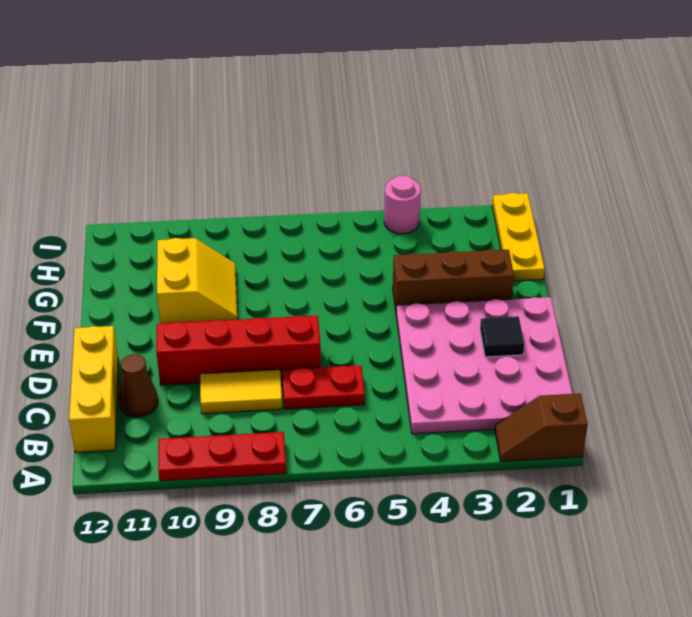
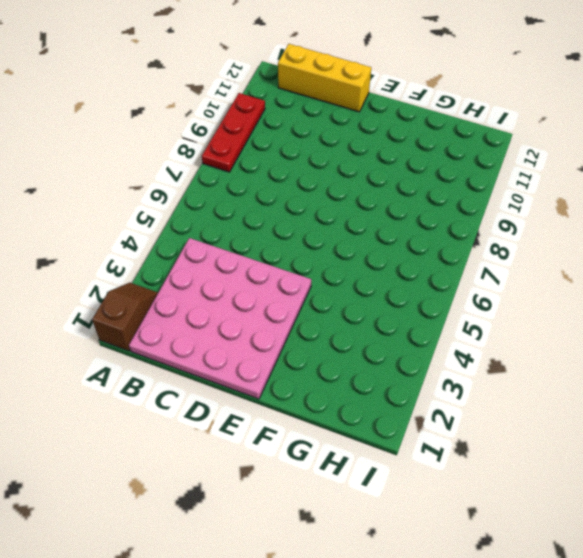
none -> red plate C6:C7 level 1
none -> yellow tile C8:C9 level 1
none -> brown cone C11 level 1

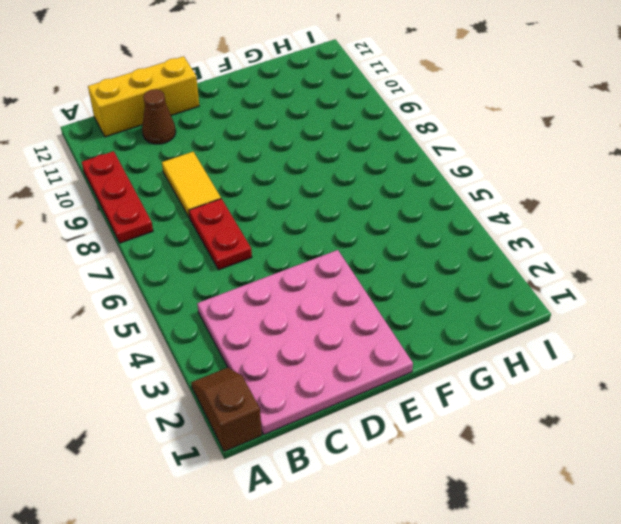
none -> red brick D7:D10 level 1
none -> brown brick F2:F4 level 1
none -> yellow slope F9:G10 level 1 top 10

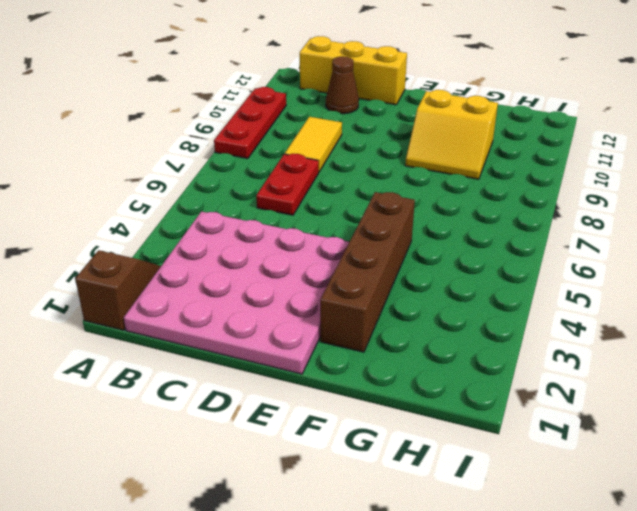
brown brick F2:F5 level 1 -> brown brick F2:F4 level 1
none -> red brick D7:D10 level 1
none -> yellow plate G1:I1 level 1
none -> pink round brick I4 level 1

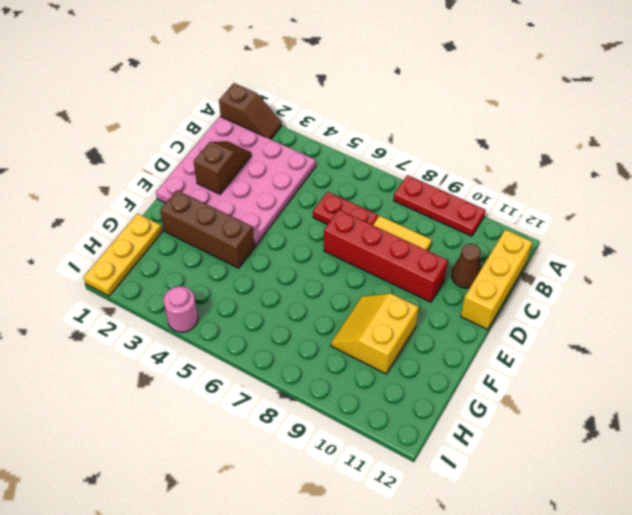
brown slope C2:D2 level 2 top D -> black tile D2 level 2

